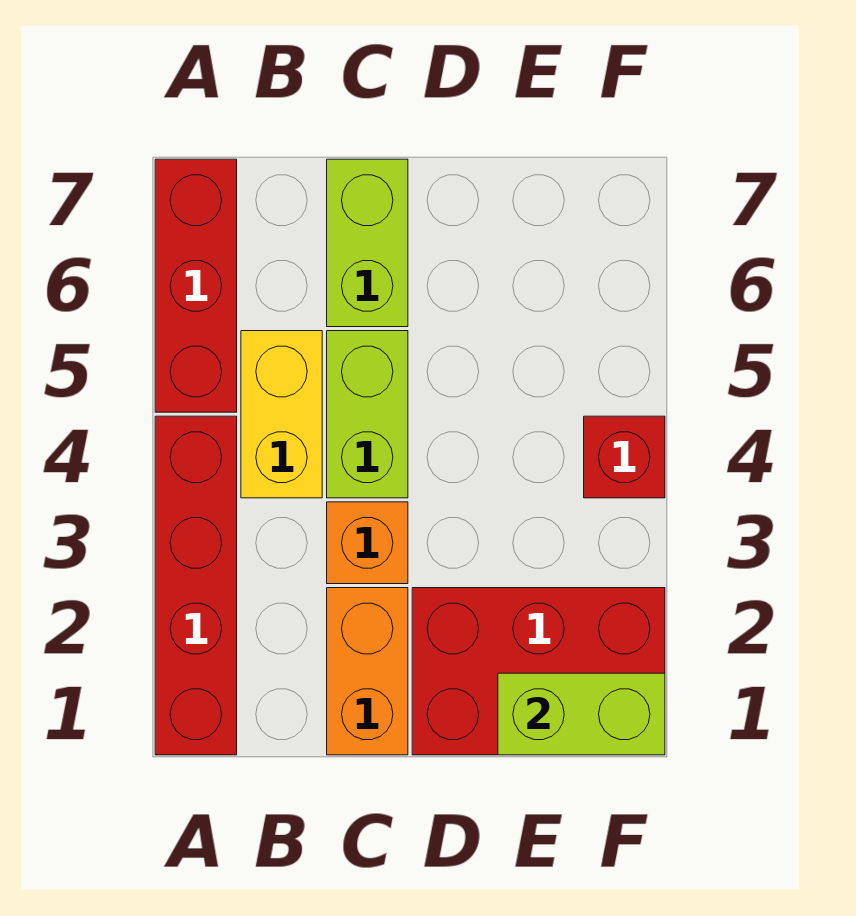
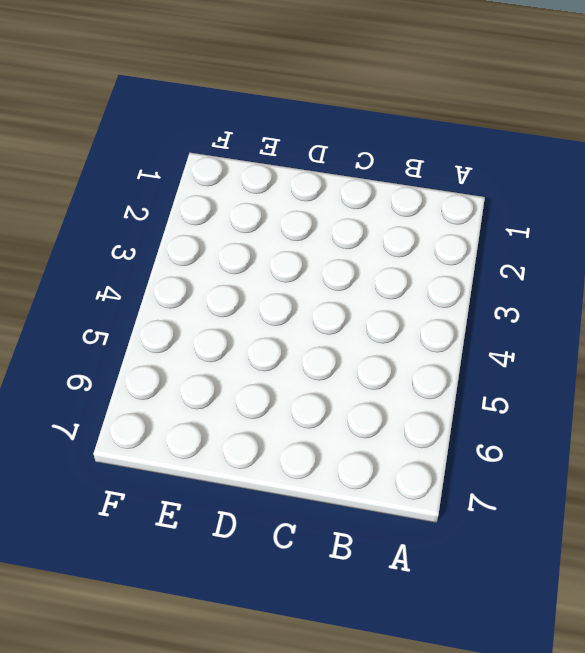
none -> red brick A1:A4 level 1
none -> red brick A5:A7 level 1

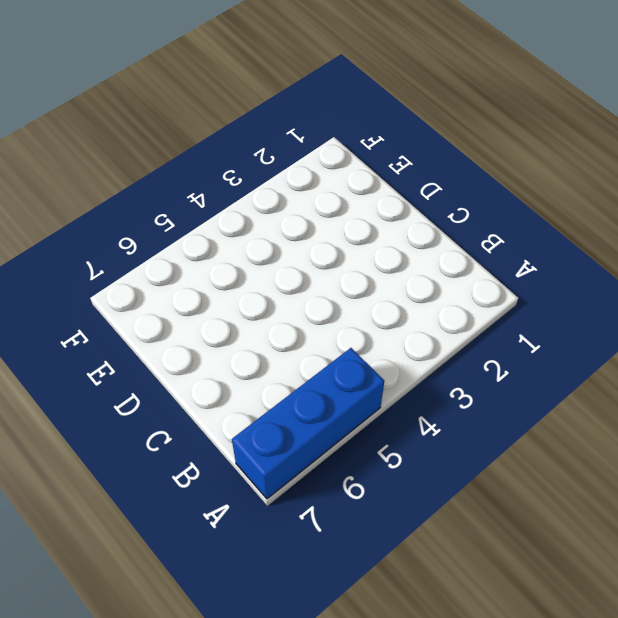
blue brick A5:A7 level 1 -> red brick A5:A7 level 1
none -> red brick A1:A4 level 1
none -> yellow brick B4:B5 level 1

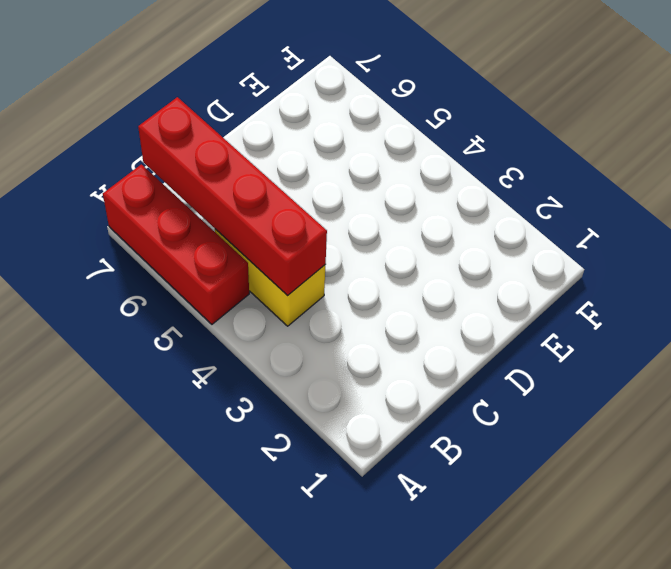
red brick B4:B7 level 2 -> red brick A1:A4 level 1
none -> orange brick C1:C2 level 1
none -> orange brick C3 level 1

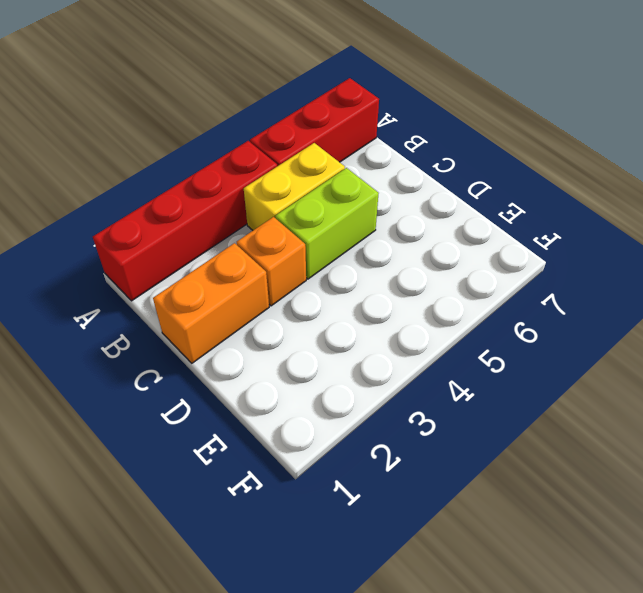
none -> lime brick C6:C7 level 1
none -> red brick D1:F2 level 1

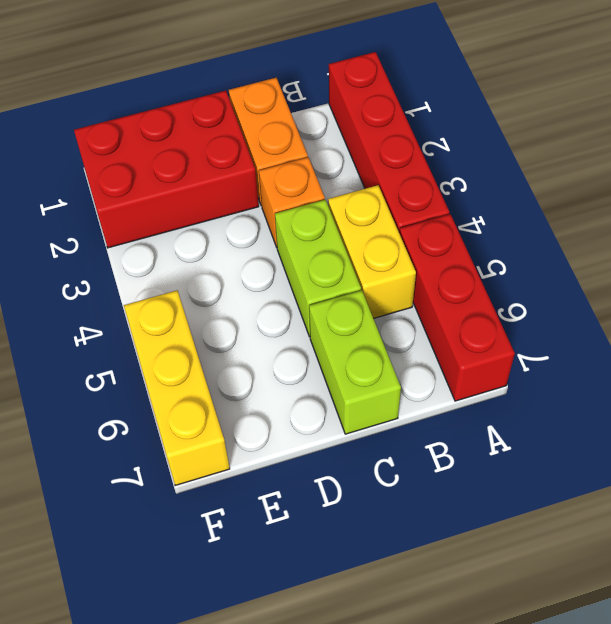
yellow brick F5:F7 level 1 -> none
none -> red brick F4 level 1
none -> lime brick E1:F1 level 2

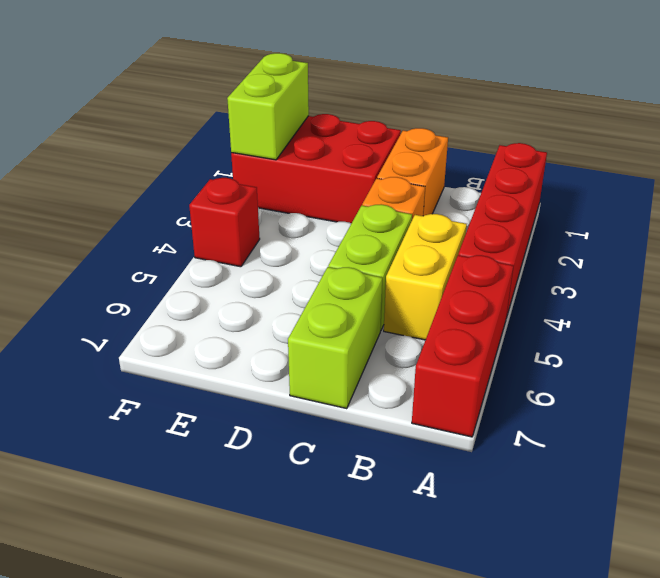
lime brick F1:F2 level 2 -> lime brick E1:F1 level 2

